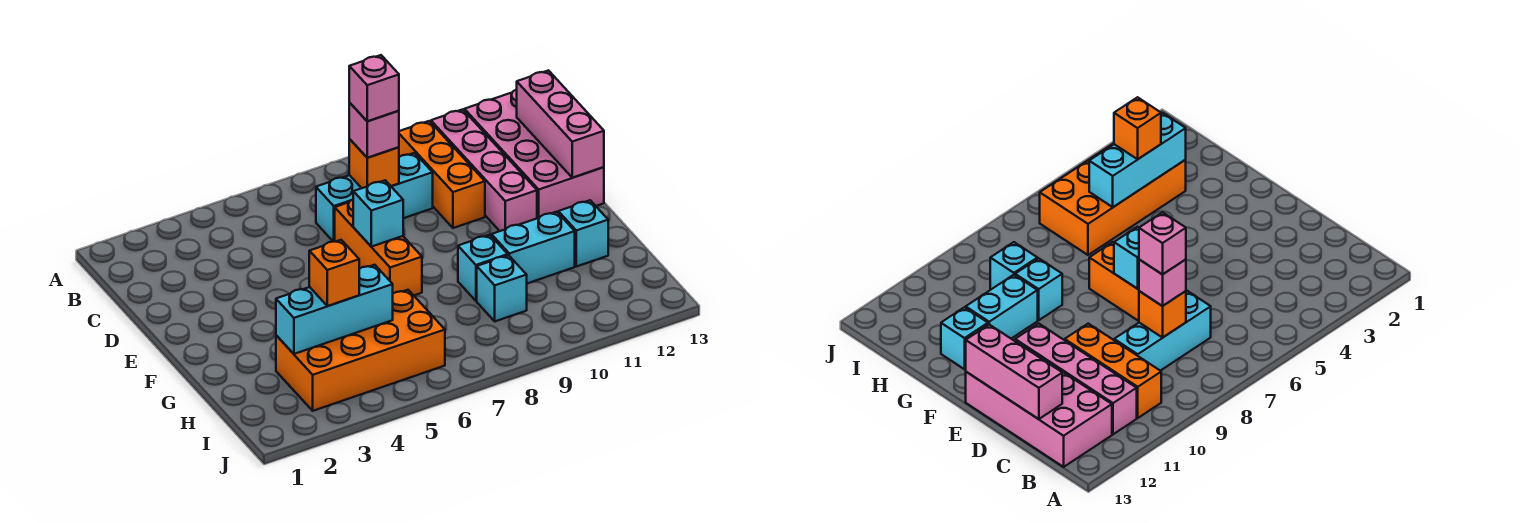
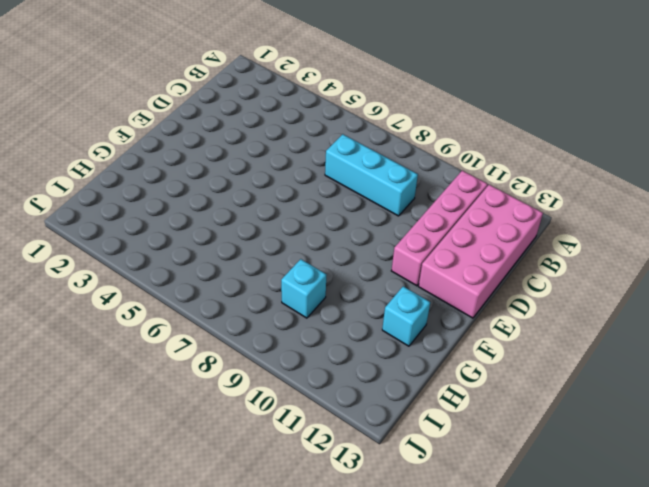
none -> orange brick B10:D10 level 1
none -> orange brick D7:F7 level 1
none -> cyan brick G9 level 1

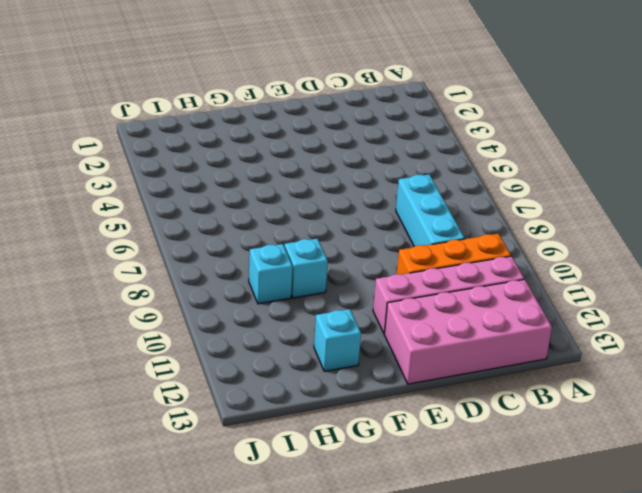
none -> orange brick D7:F7 level 1
none -> cyan brick G10:G11 level 1
none -> orange brick H3:I6 level 1

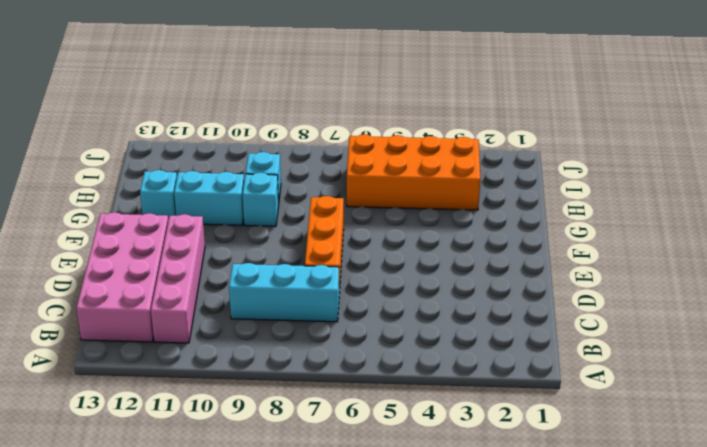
none -> orange brick B10:D10 level 1
none -> orange brick C8 level 2
none -> pink brick C13:E13 level 2

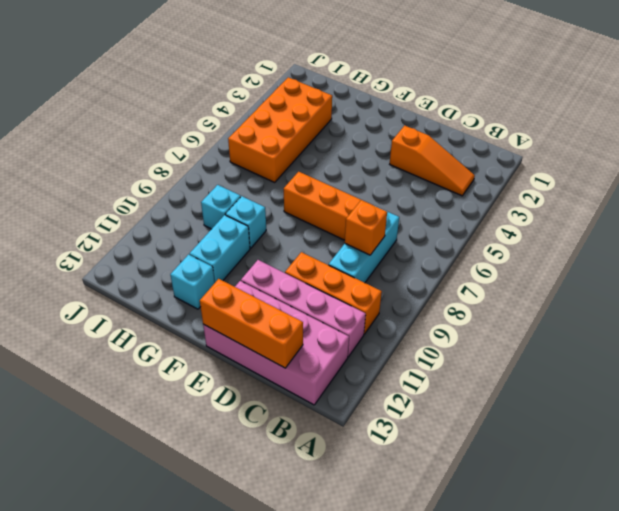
orange slope B3:D3 level 1 top D -> none
orange brick C13:E13 level 2 -> pink brick C13:E13 level 2
none -> cyan brick E7 level 2
none -> cyan brick H3:H5 level 2
none -> pink brick C8 level 3

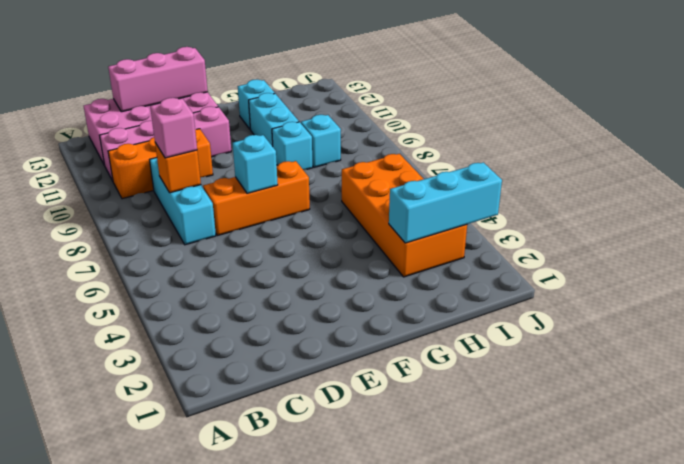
cyan brick H3:J3 level 2 -> cyan brick H3:H5 level 2
none -> orange brick H4 level 3
none -> pink brick C8 level 4

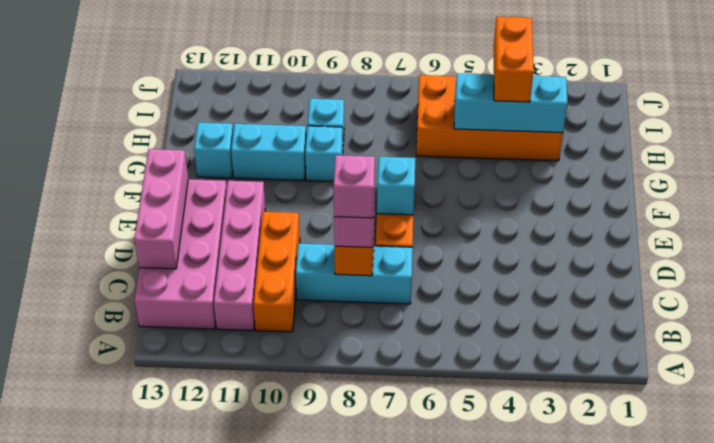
orange brick H4:I4 level 3 -> orange brick H4 level 3

